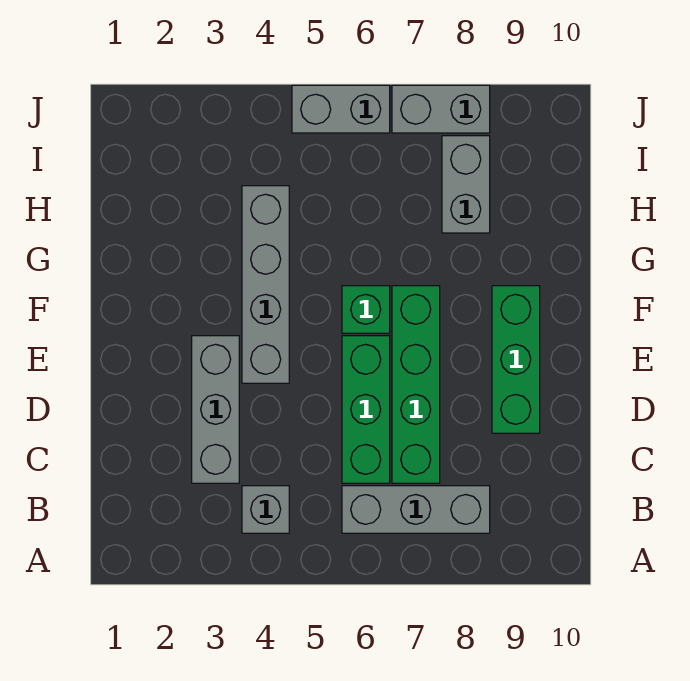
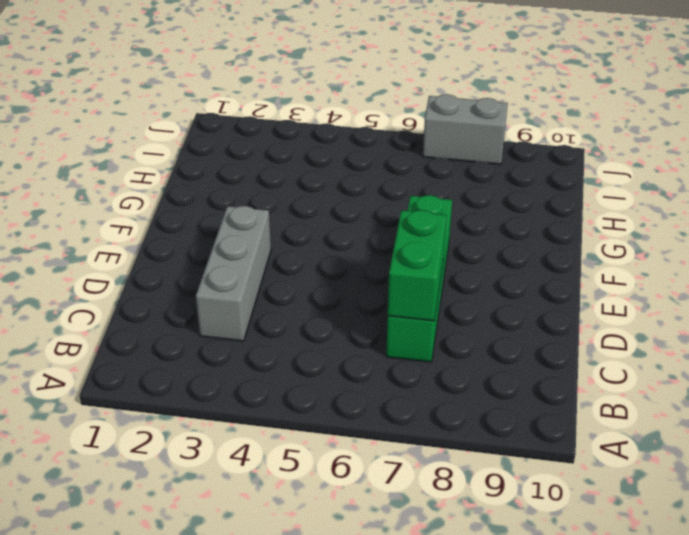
green brick C7:D7 level 2 -> none
none -> grey brick B4 level 1
none -> grey brick B6:B8 level 1

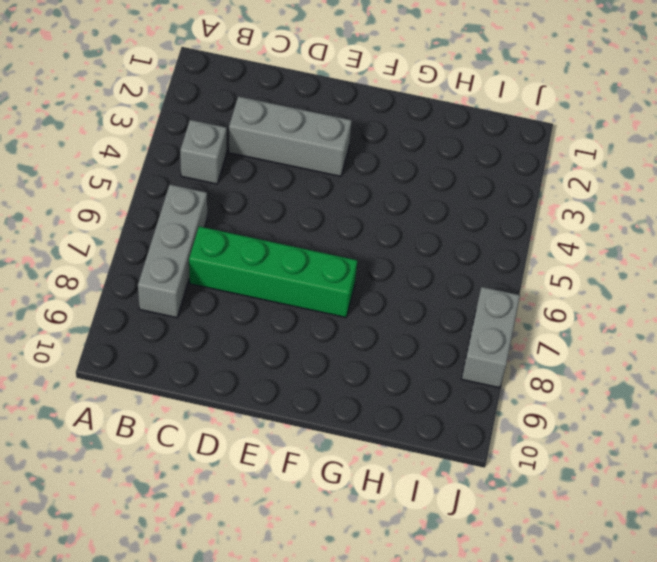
none -> green brick C6:E6 level 1
none -> green brick D9:F9 level 1

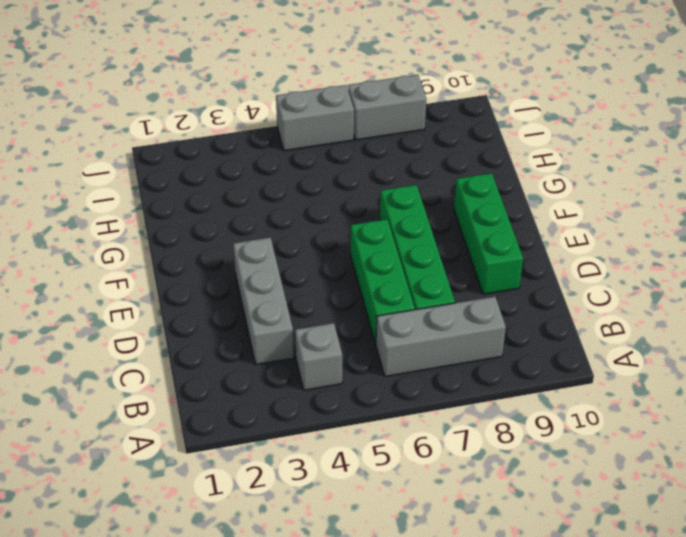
none -> grey brick E4:H4 level 1
none -> green brick F6 level 1

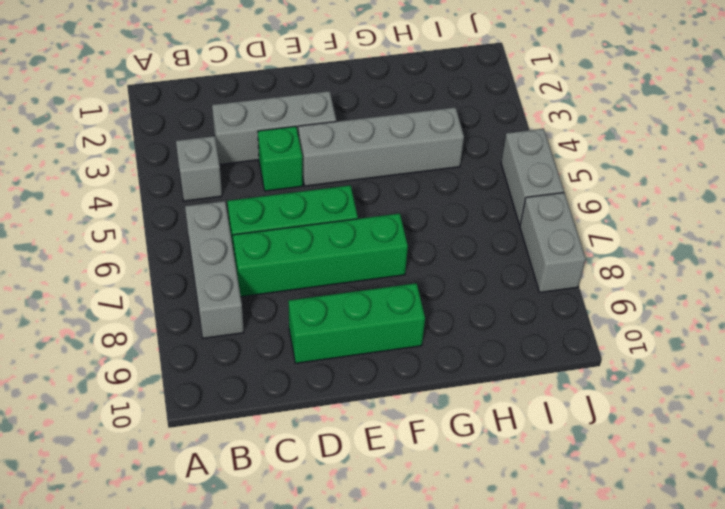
green brick D4 level 1 -> green brick F6 level 1
none -> grey brick H8:I8 level 1

